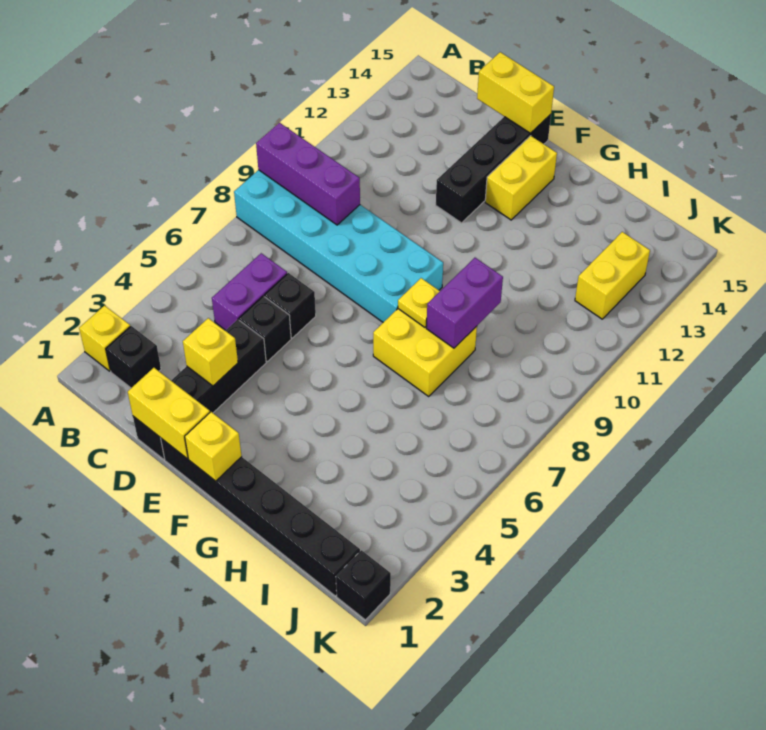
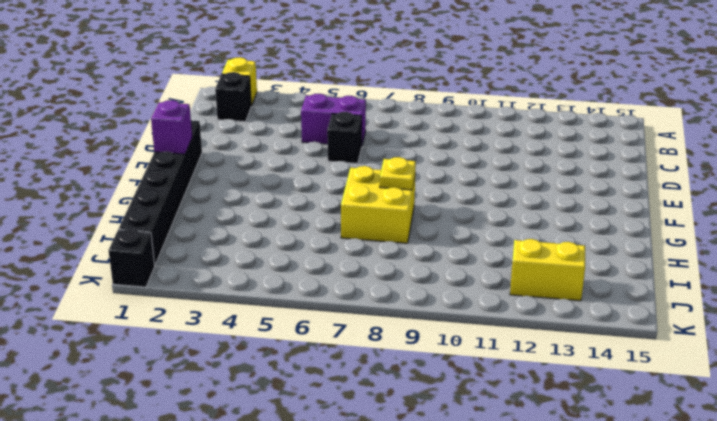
purple brick F1 level 2 -> yellow brick F1 level 2
none -> cyan brick A8:F9 level 1
none -> black brick D1:D4 level 1
none -> black brick D5 level 1

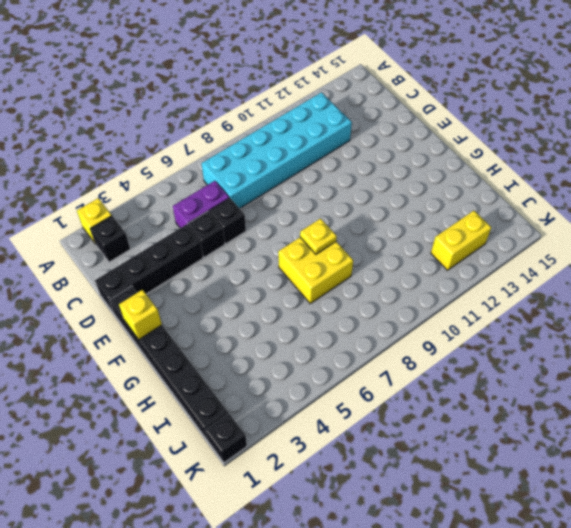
cyan brick B7:C12 level 1 -> cyan brick A8:F9 level 1
none -> black brick E12:E15 level 1
none -> yellow brick F13:F14 level 1
none -> purple brick A9:C9 level 2

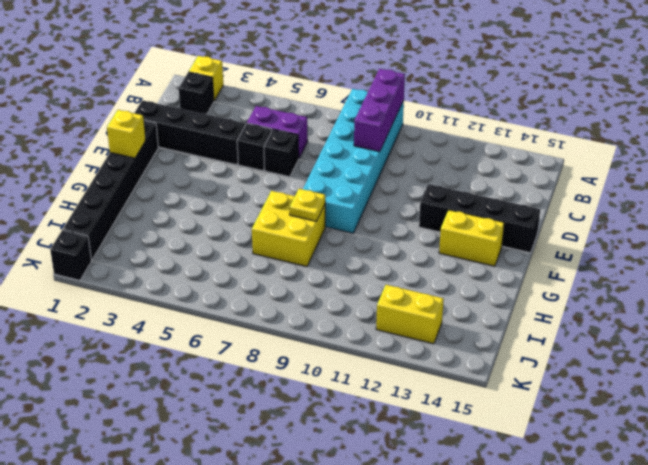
none -> yellow brick D1:E1 level 2
none -> yellow brick D3 level 2
none -> yellow brick D15:E15 level 2

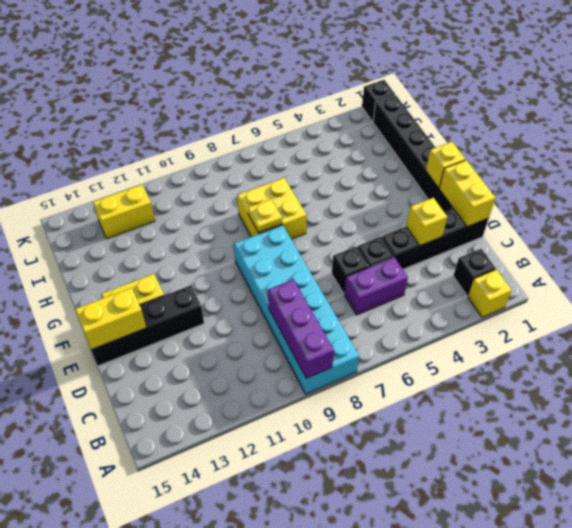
yellow brick E14:E15 level 2 -> yellow brick D15:E15 level 2
none -> purple brick H8:H9 level 2

